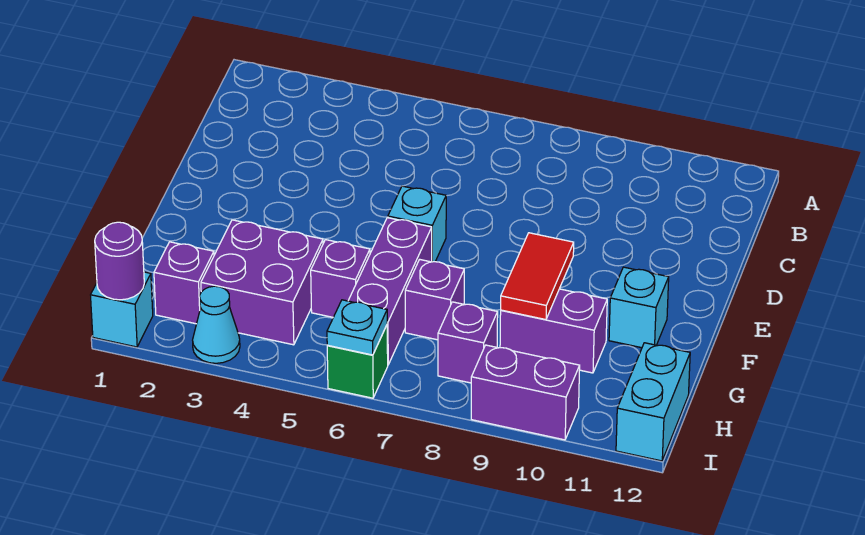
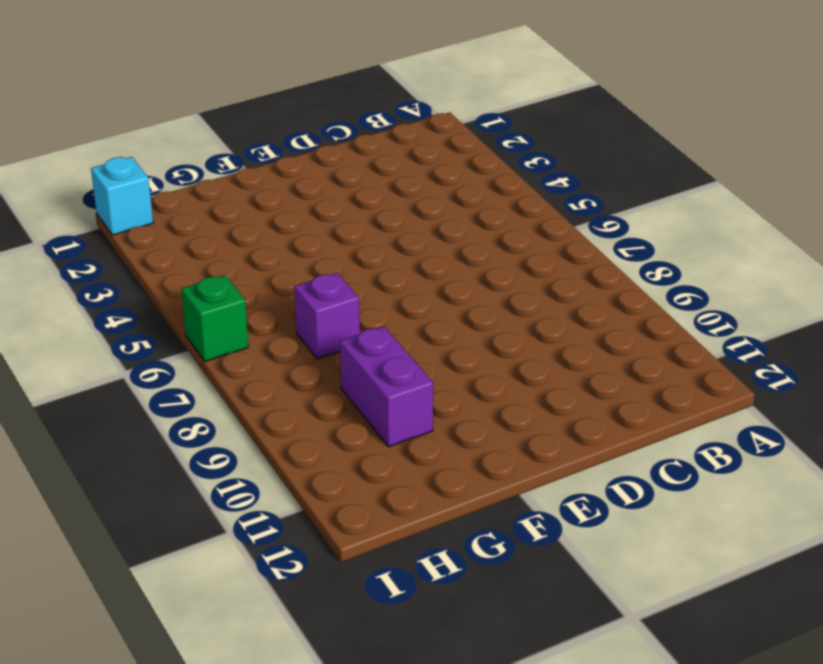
none -> cyan brick E6 level 1
none -> purple brick F6:H6 level 1
none -> cyan brick F11 level 1

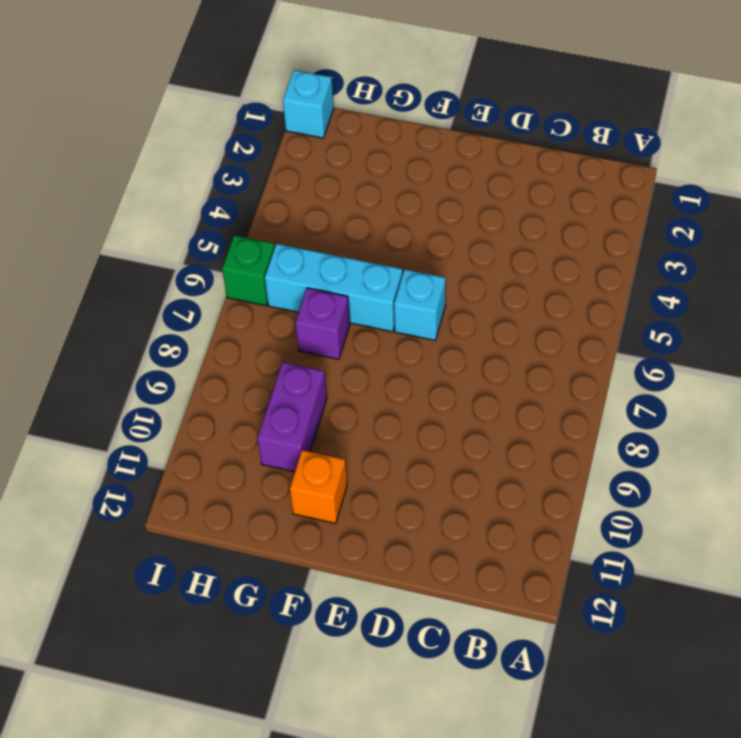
cyan brick F6:H6 level 1 -> purple brick F6:H6 level 1
orange brick F11 level 1 -> cyan brick F11 level 1
none -> purple brick G3:H4 level 1
none -> purple brick G5 level 1
none -> purple brick H2 level 1

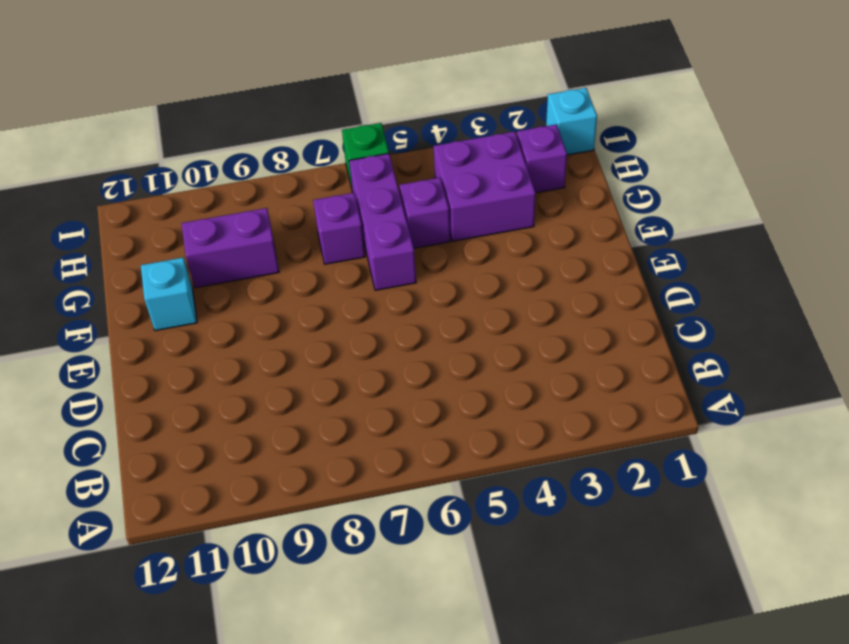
none -> cyan brick E6 level 1
none -> purple brick H8 level 1
none -> cyan brick H12:I12 level 1

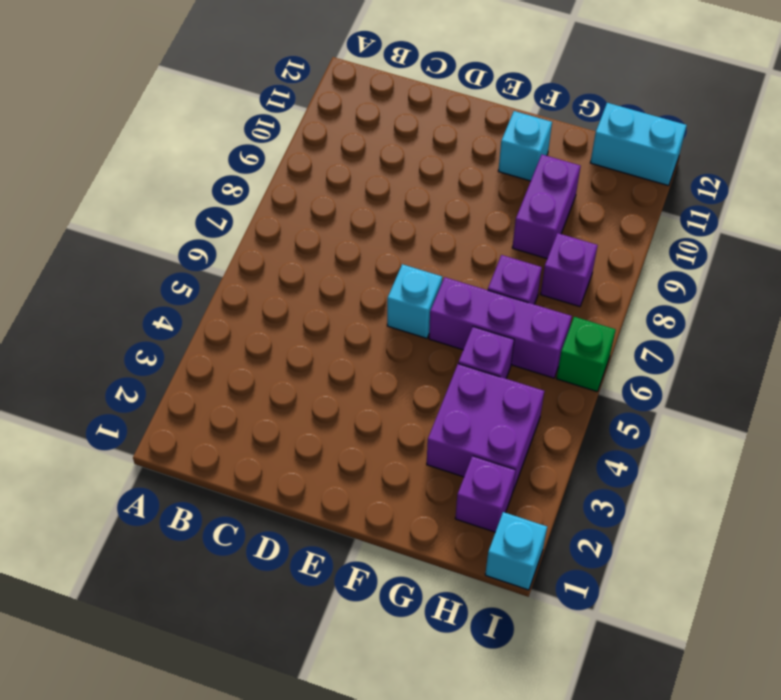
none -> cyan cone I3 level 1
none -> purple brick I9:I10 level 1
none -> red tile F9:G9 level 2

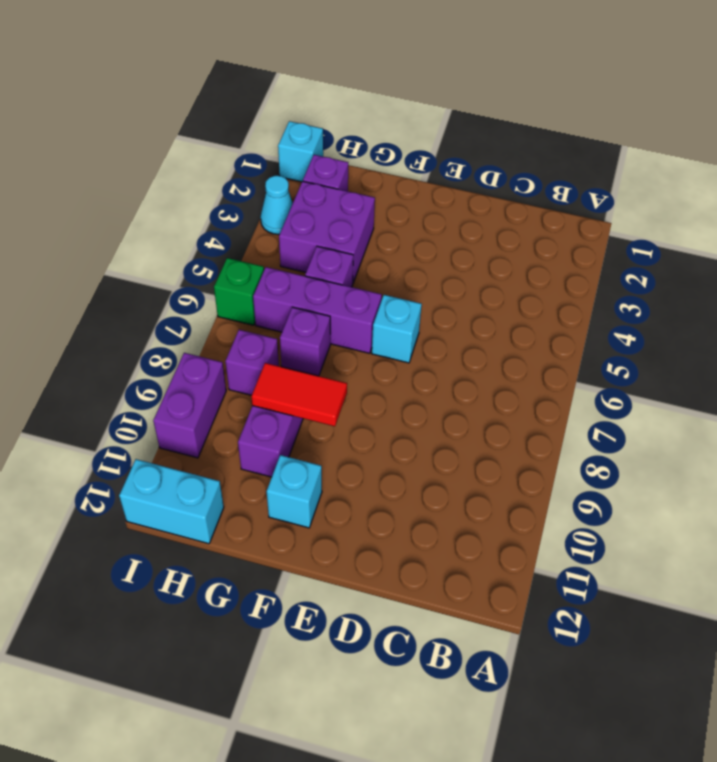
none -> purple round brick I1 level 2
none -> cyan plate I6 level 2

